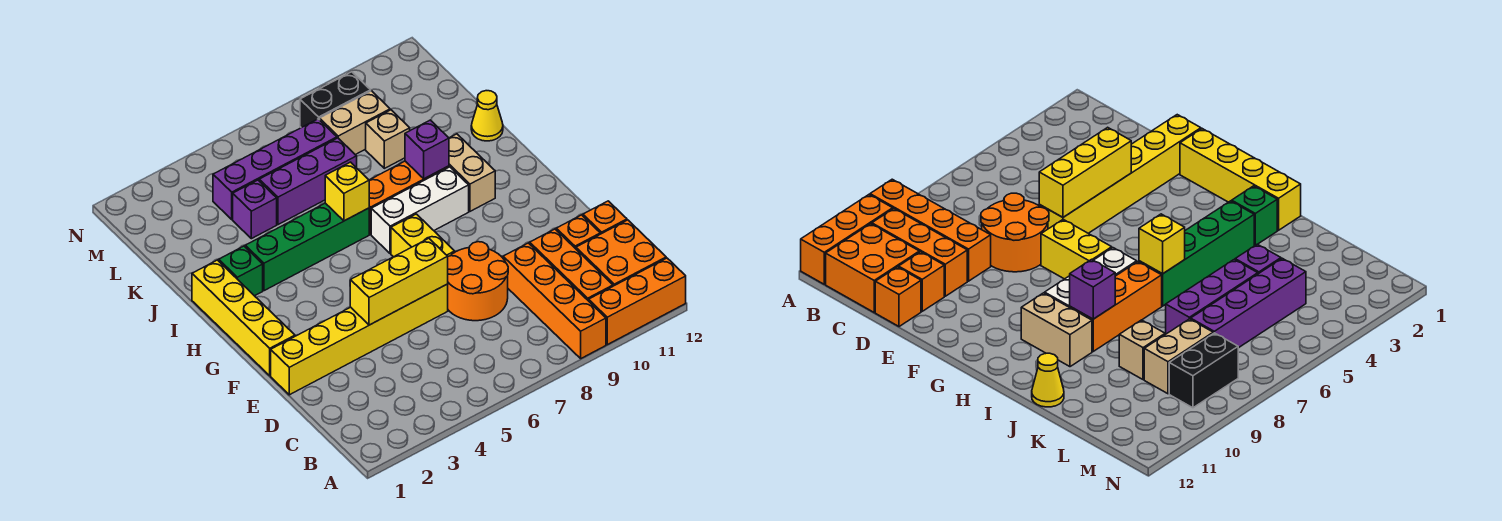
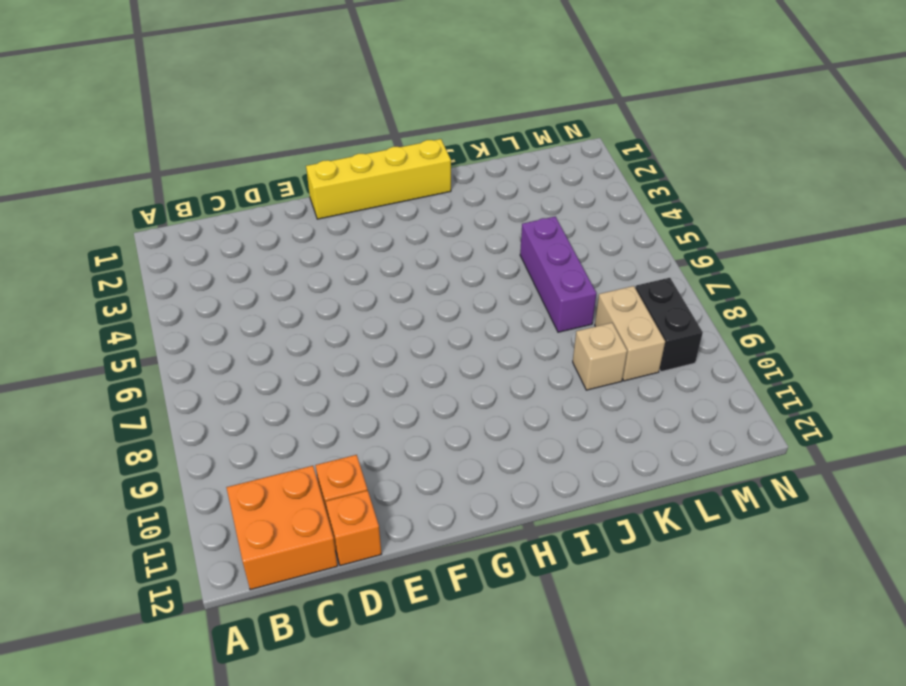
none -> orange brick A9:D9 level 1
none -> orange brick A10:A12 level 1
none -> orange brick B10:D10 level 1

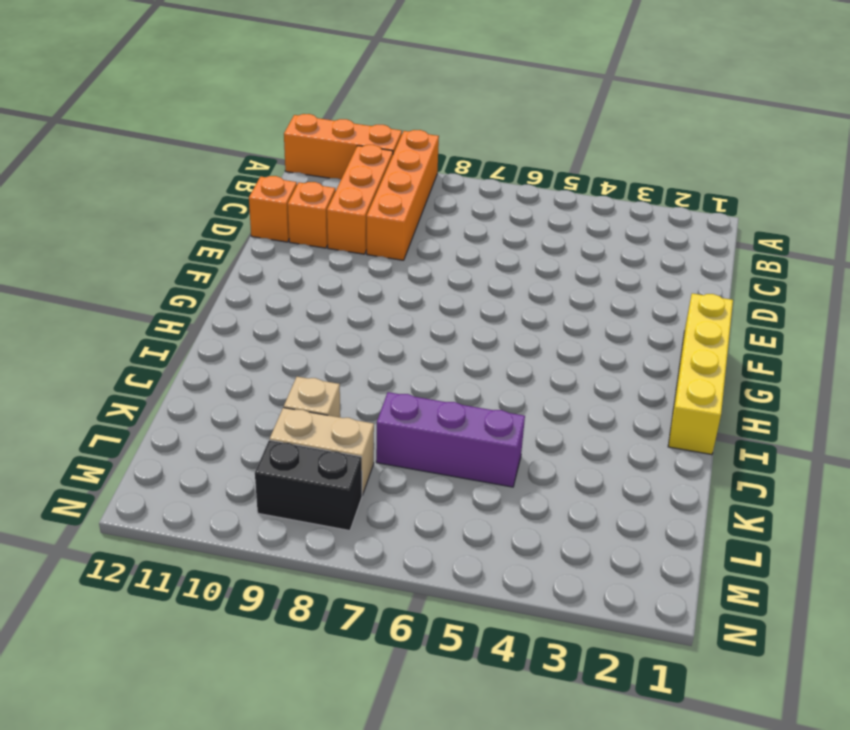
none -> orange brick B11:C12 level 1
none -> orange round brick D7:E8 level 1
none -> yellow brick E1:E6 level 1

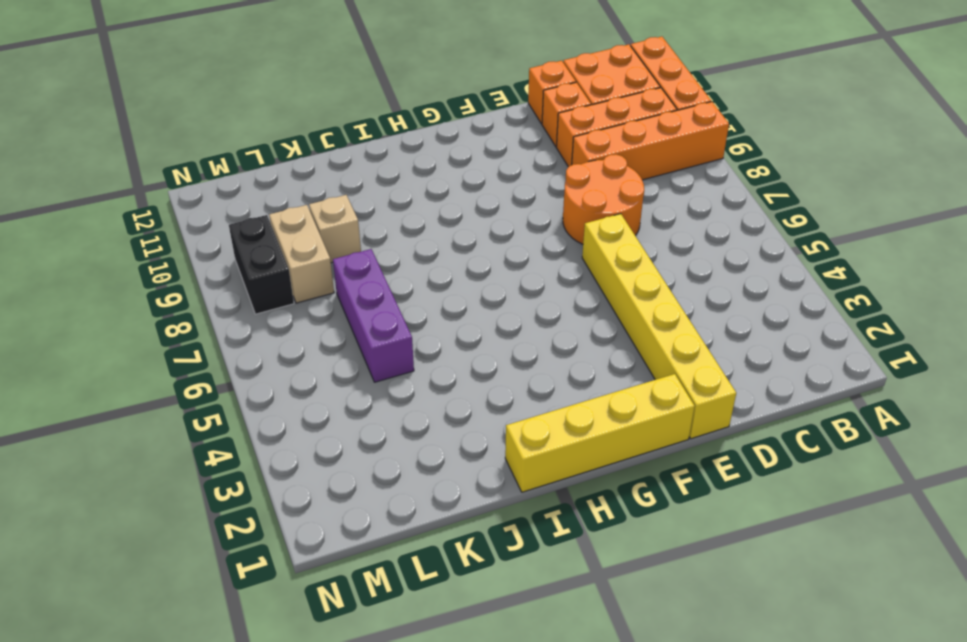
none -> yellow brick F7:G7 level 1
none -> white brick H7:H9 level 1
none -> tan brick H10:I10 level 1

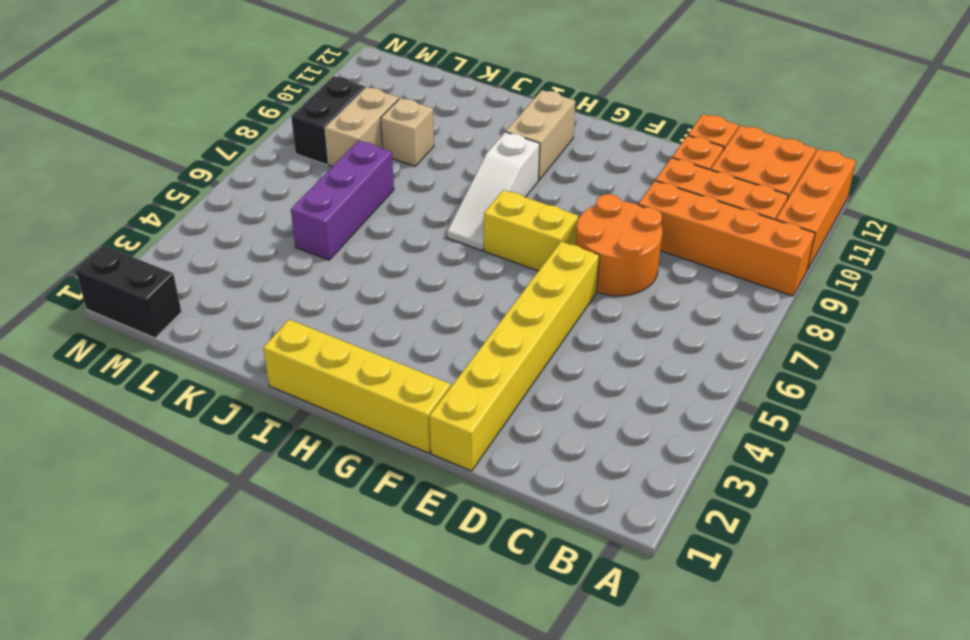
white slope H7:H9 level 1 top 9 -> white brick H7:H9 level 1
tan brick H10:H11 level 1 -> tan brick H10:I10 level 1
black brick M1:N1 level 1 -> none
none -> green brick I2 level 1
none -> green brick I3:I6 level 1
none -> orange brick I7:I9 level 1

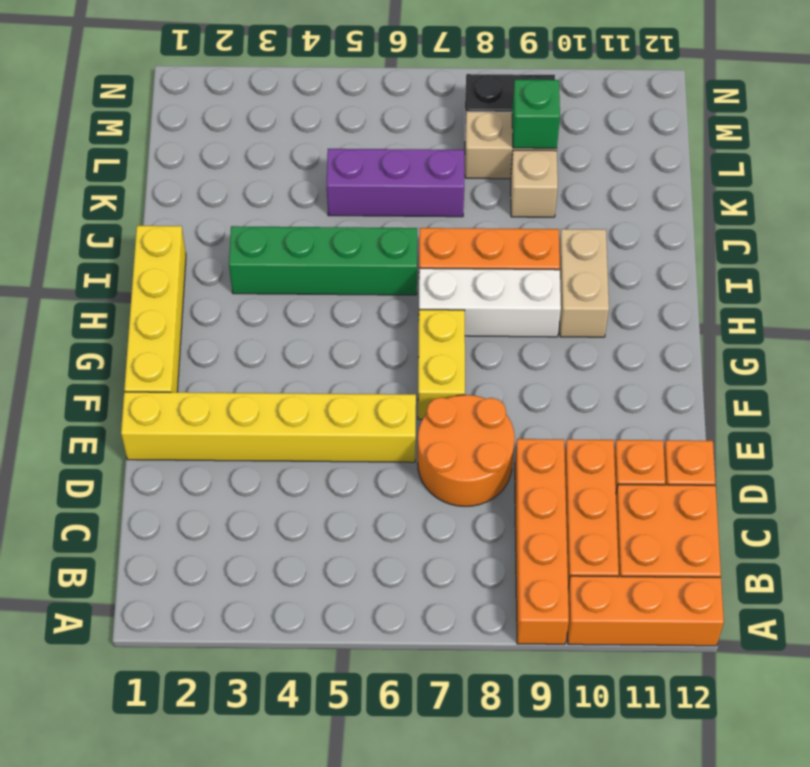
green brick L9 level 2 -> green brick I2 level 1
none -> yellow cone J12 level 1
none -> purple brick K4 level 1
none -> purple brick L4:L7 level 1

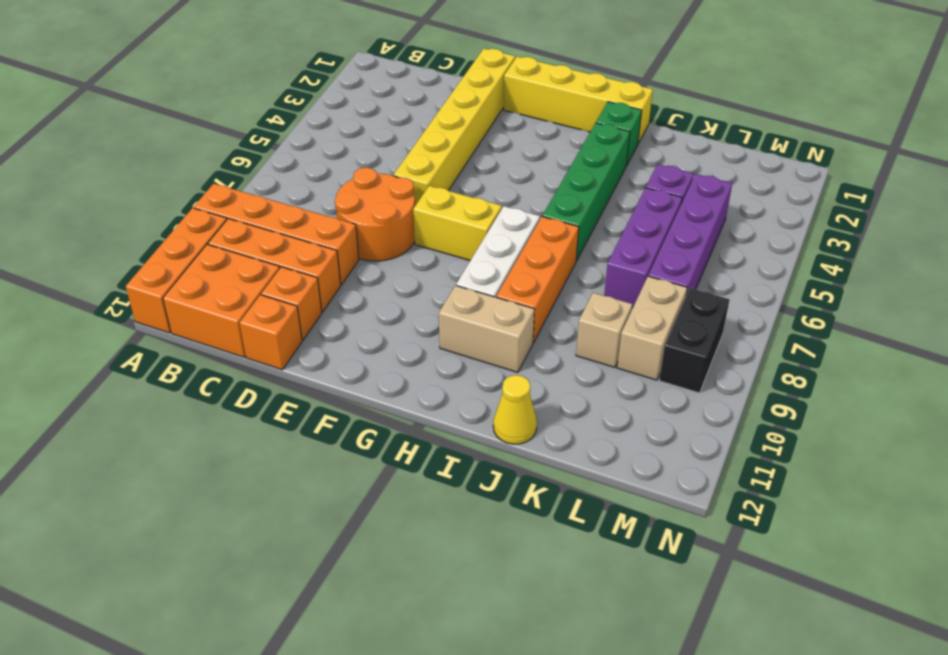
none -> yellow brick E4:E6 level 2
none -> yellow brick I6 level 2
none -> purple brick I9 level 2

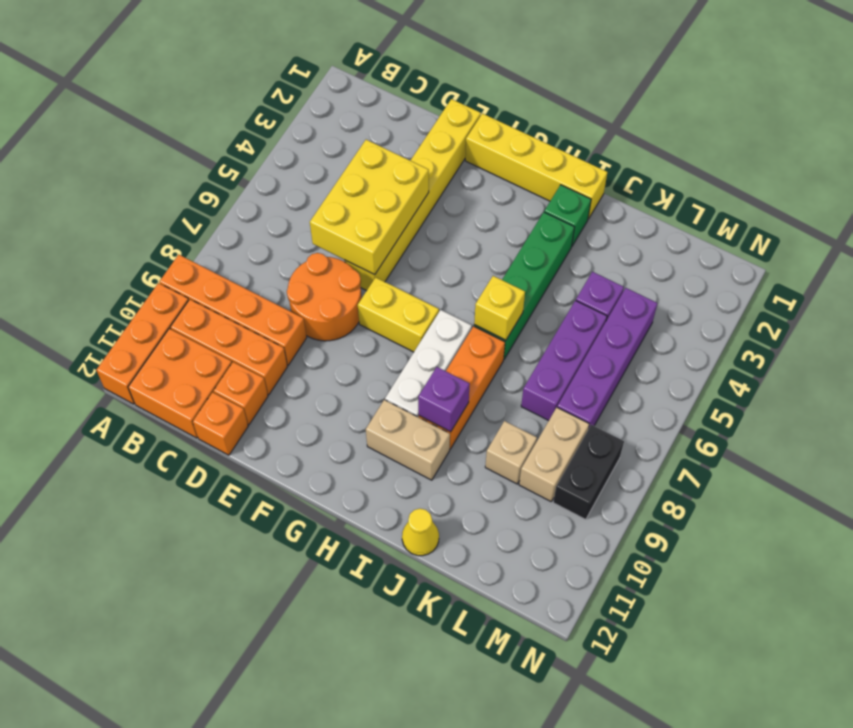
yellow brick D4:E6 level 2 -> yellow brick E4:E6 level 2

